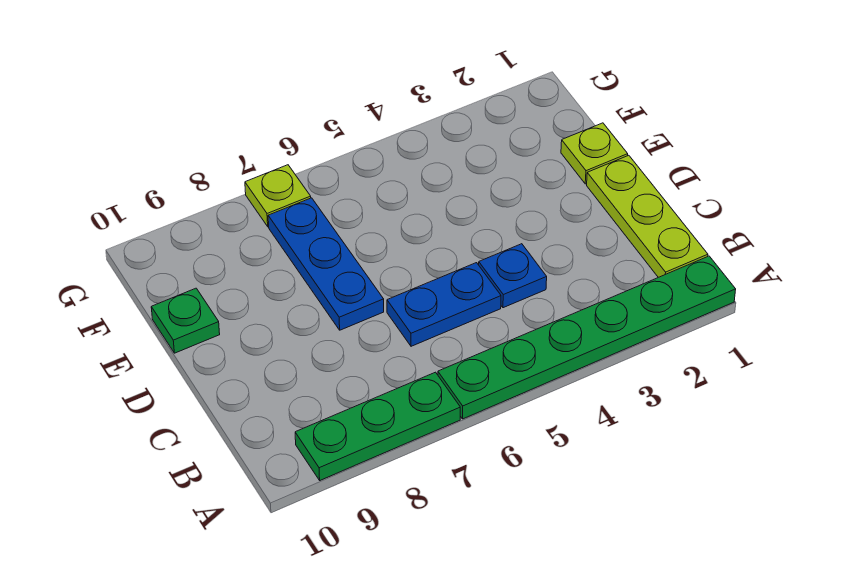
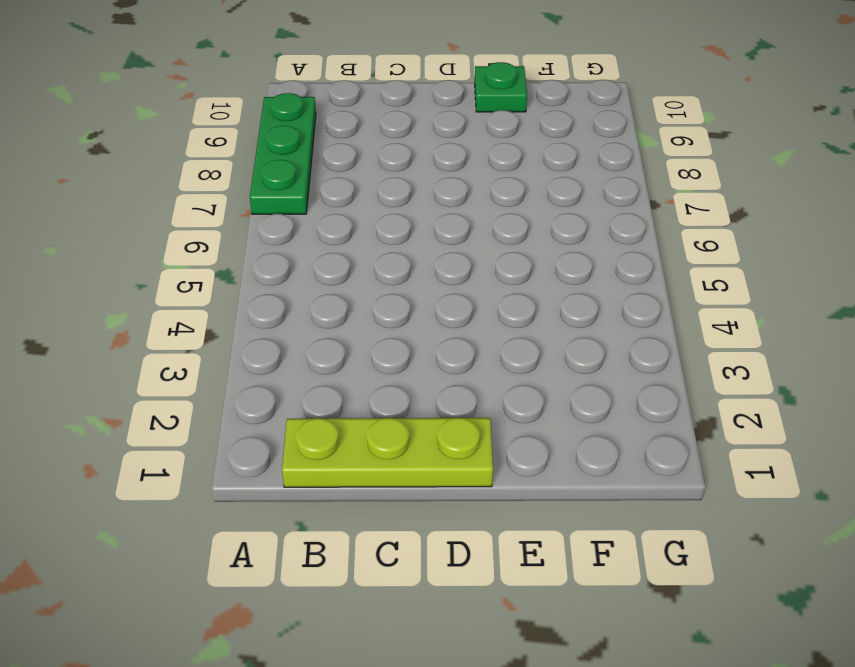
none -> green plate A1:A6 level 1
none -> blue plate C4 level 1

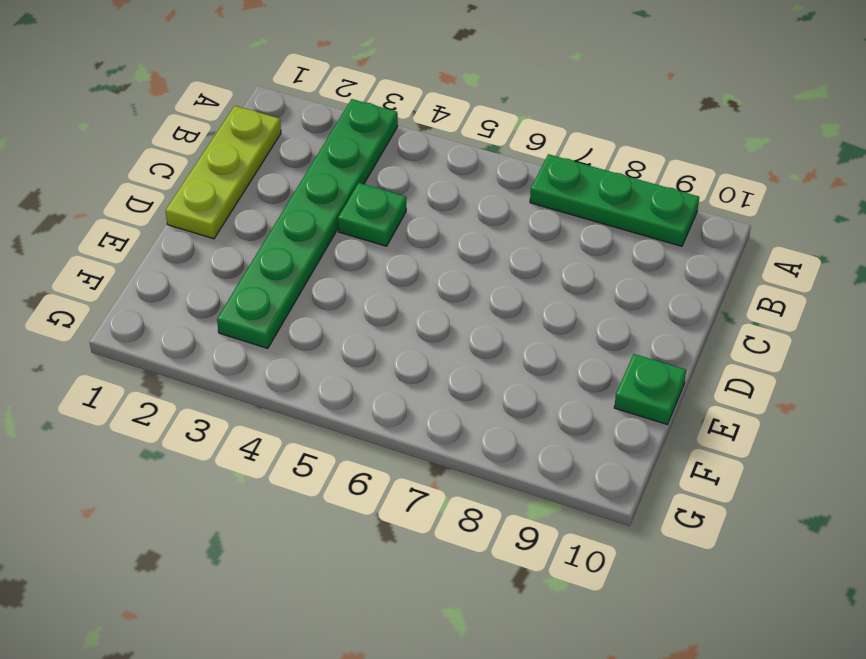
green plate A3:F3 level 1 -> green plate A1:A6 level 1
green plate C4 level 1 -> blue plate C4 level 1
none -> blue plate C5:C6 level 1
none -> blue plate D7:F7 level 1

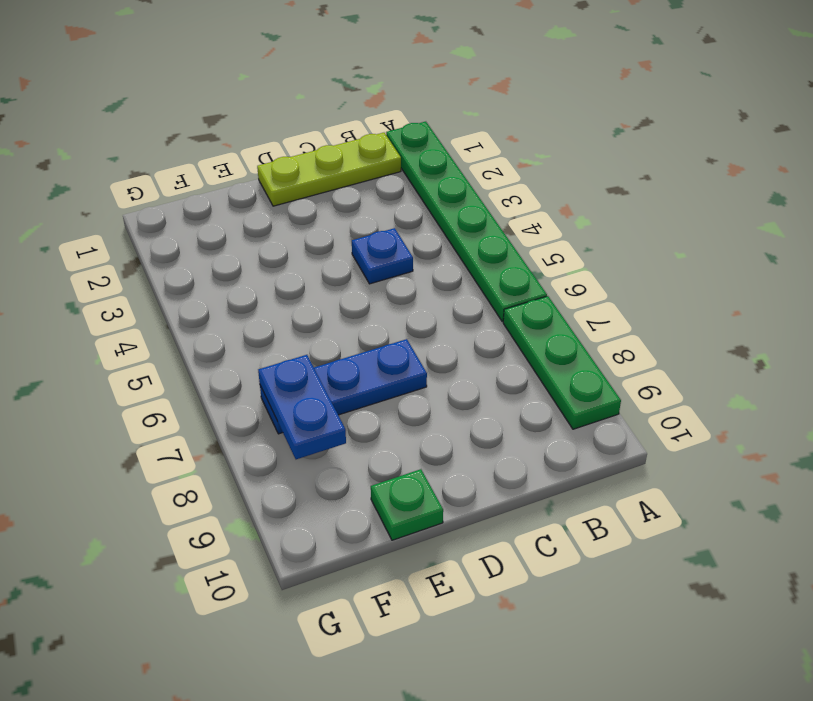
blue plate F7:F8 level 2 -> blue plate C5:C6 level 1
none -> lime plate E1 level 1
none -> lime plate G7 level 1

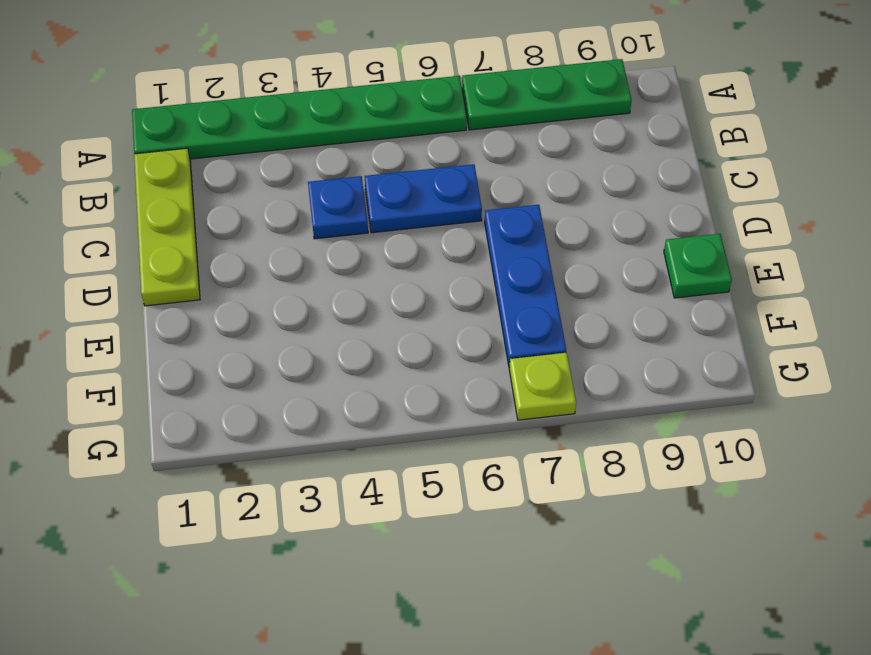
none -> lime plate E1 level 1

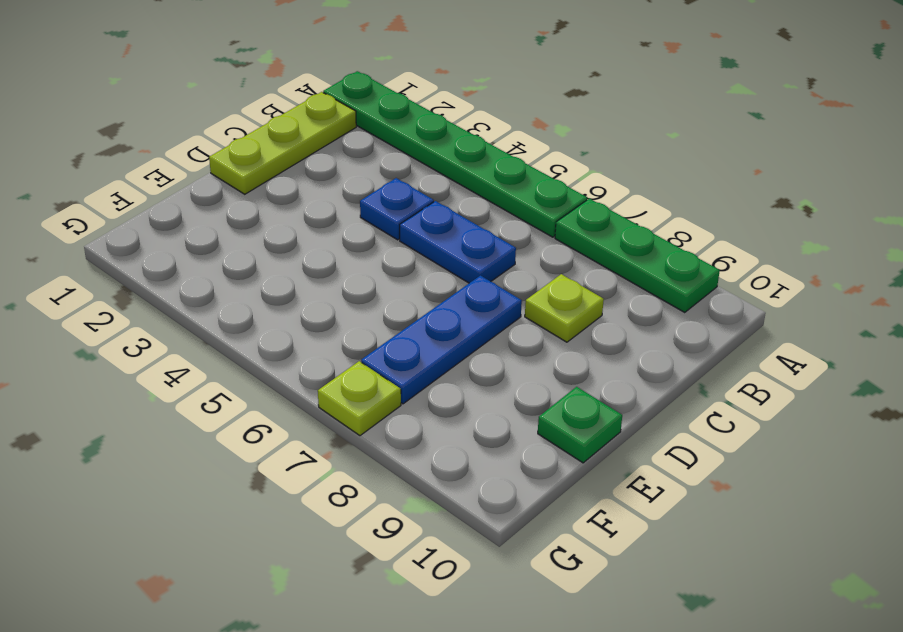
lime plate C8 level 1 -> lime plate E1 level 1

